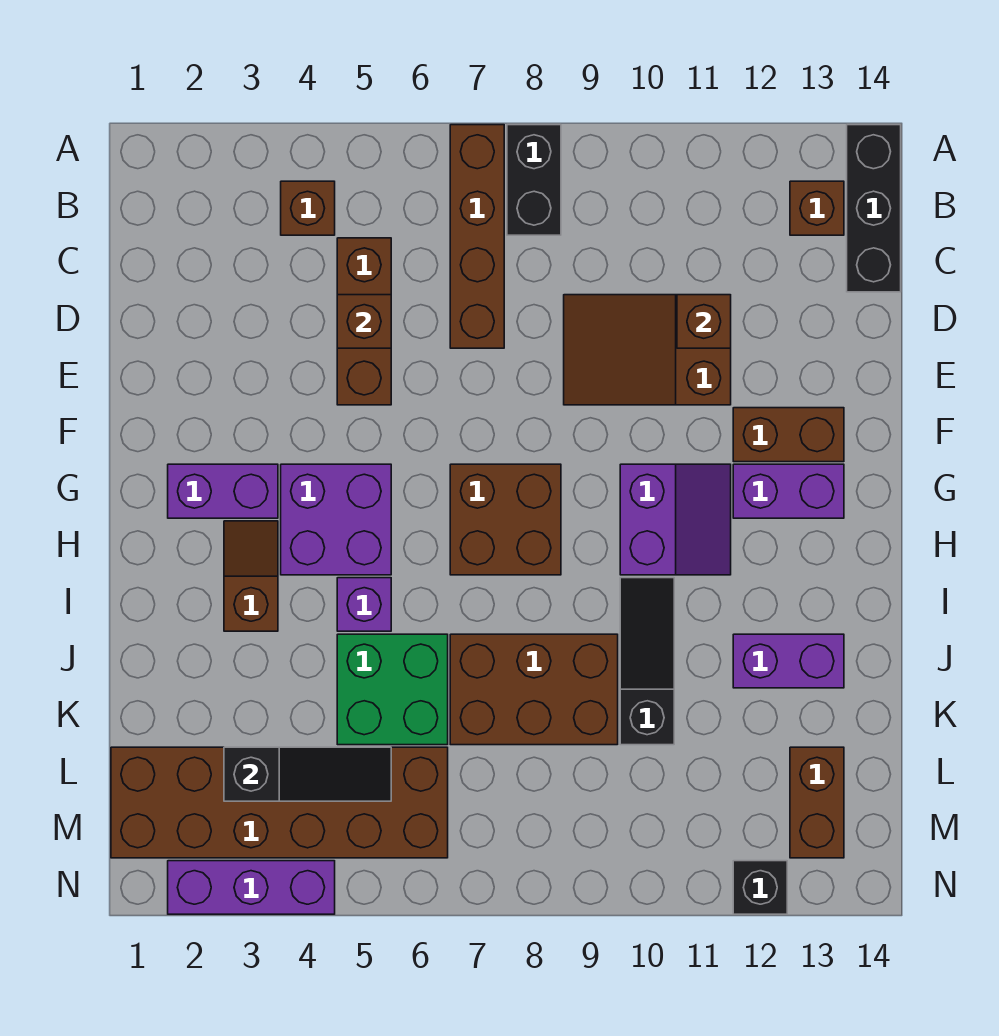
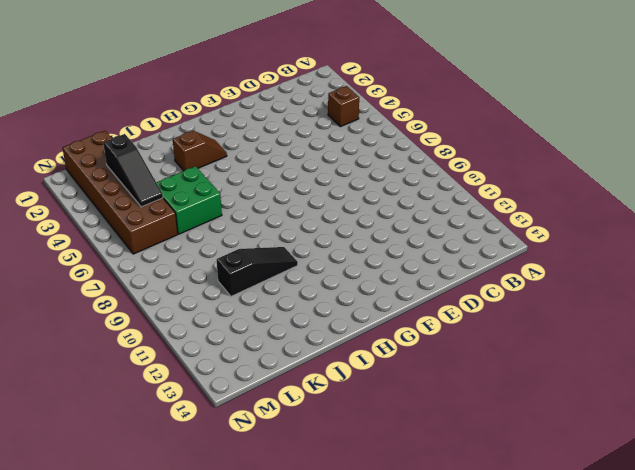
none -> brown brick A7:D7 level 1
none -> black brick A8:B8 level 1
none -> black brick A14:C14 level 1

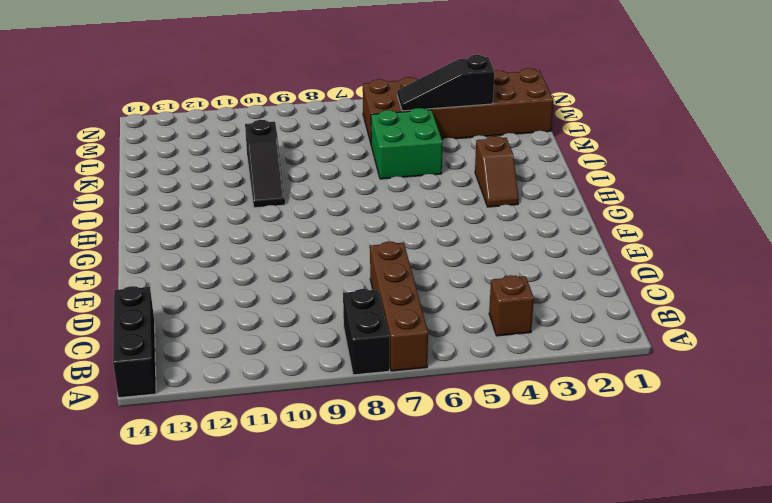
none -> brown brick B13 level 1
none -> brown brick C5:E5 level 1
none -> brown slope D9:E11 level 1 top 11

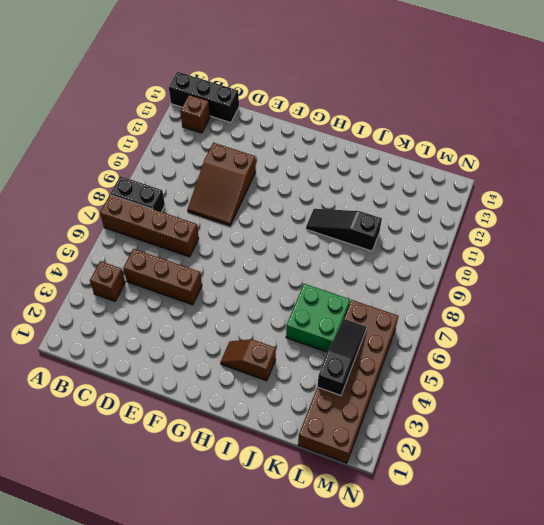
none -> brown brick F12:F13 level 1
none -> purple brick G2:G3 level 1
none -> purple brick G4:H5 level 1

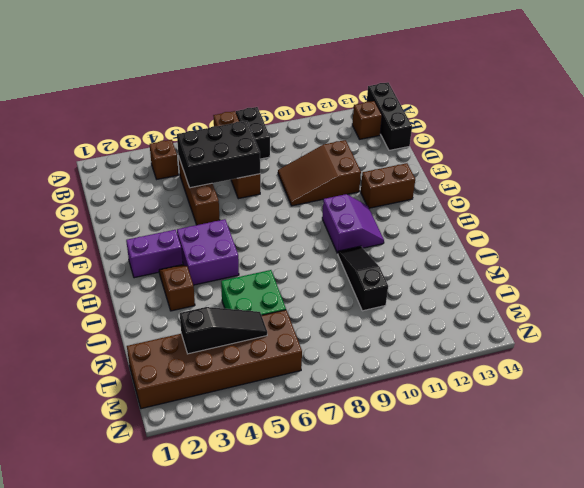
black brick C5:D7 level 2 -> brown brick D5 level 2
none -> brown brick G7:H8 level 1
none -> purple brick G12:G13 level 1
none -> purple brick I5 level 1

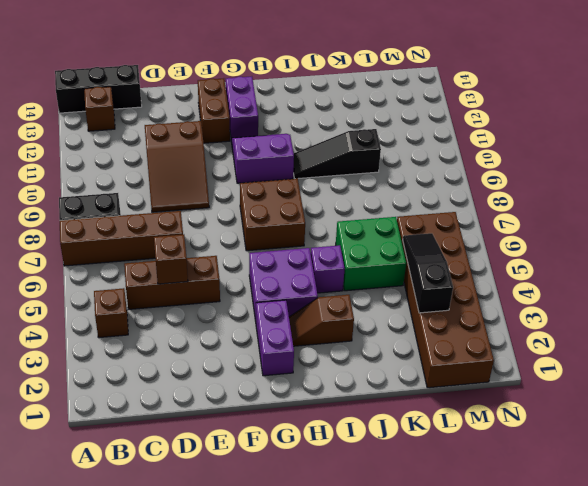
none -> brown brick J7:K9 level 1
none -> purple brick J12:J13 level 1
none -> brown brick L13:M13 level 1

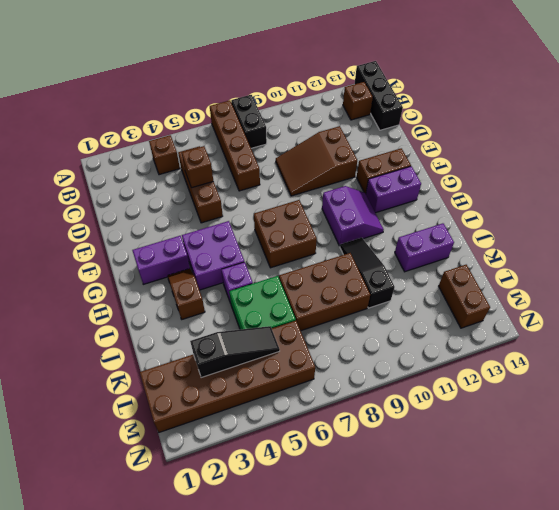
none -> purple brick N2:N4 level 1
none -> black brick N12 level 1
none -> brown brick D11 level 2

